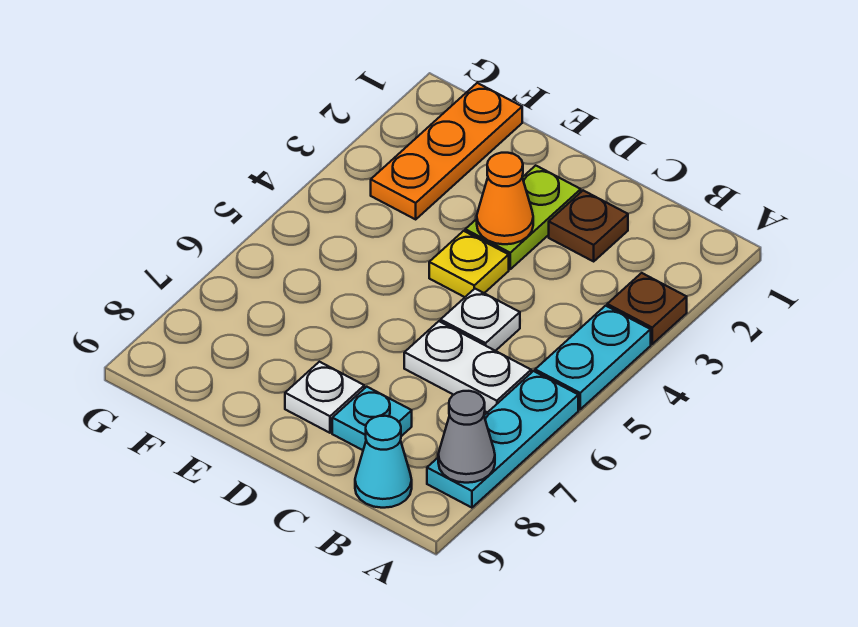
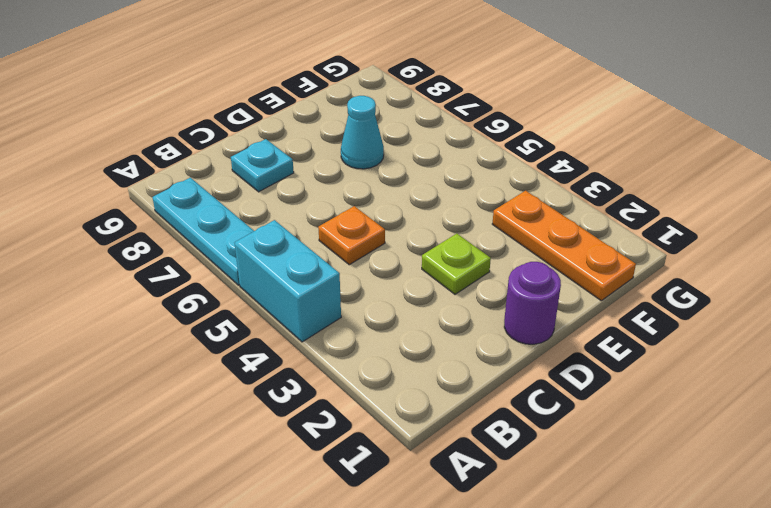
cyan brick A4:A5 level 1 -> cyan plate A4:A5 level 1
orange plate C5 level 1 -> white plate C5 level 1
purple round brick D1 level 1 -> none
lime plate D3 level 1 -> lime plate D2:D3 level 1
cyan cone E7 level 1 -> cyan cone B9 level 1
none -> brown plate A3 level 1
none -> white plate B6:C6 level 1
none -> brown plate C2 level 1

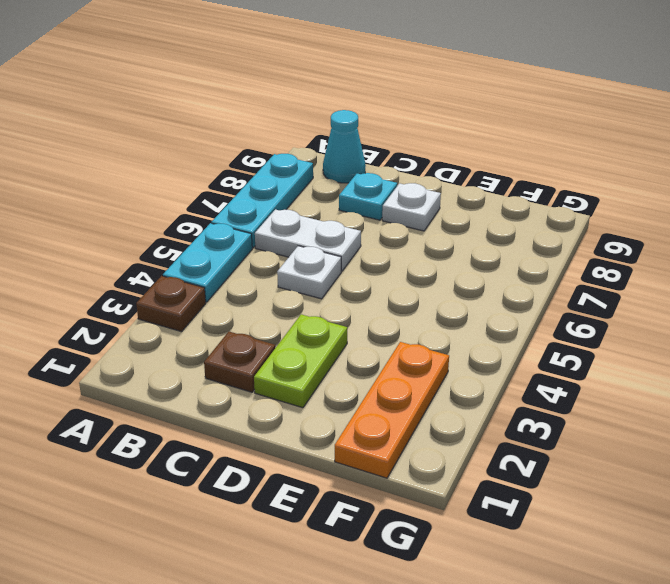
none -> yellow plate D4 level 1
none -> grey cone A8 level 2
none -> orange cone D3 level 2

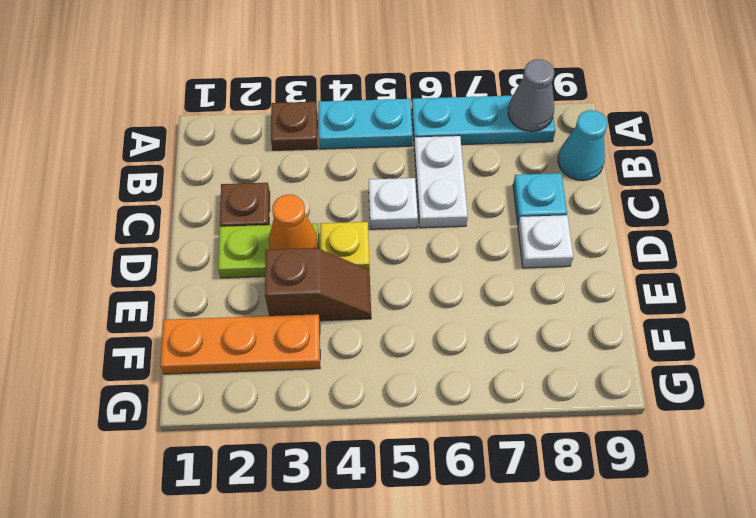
brown slope E3:E4 level 1 top 3 -> none

